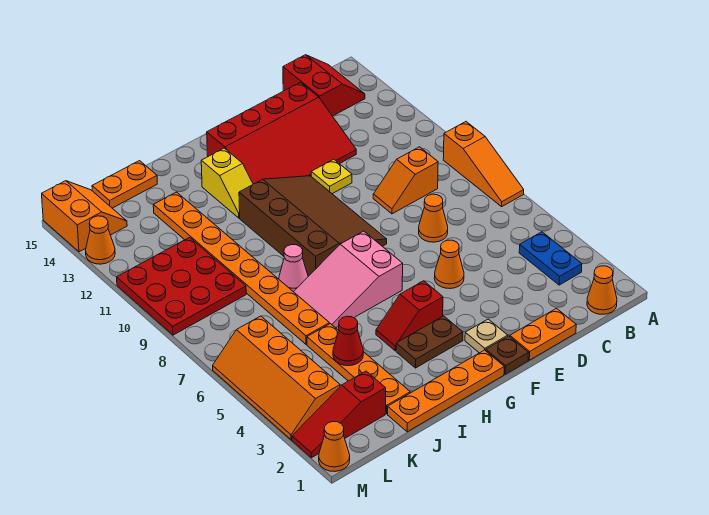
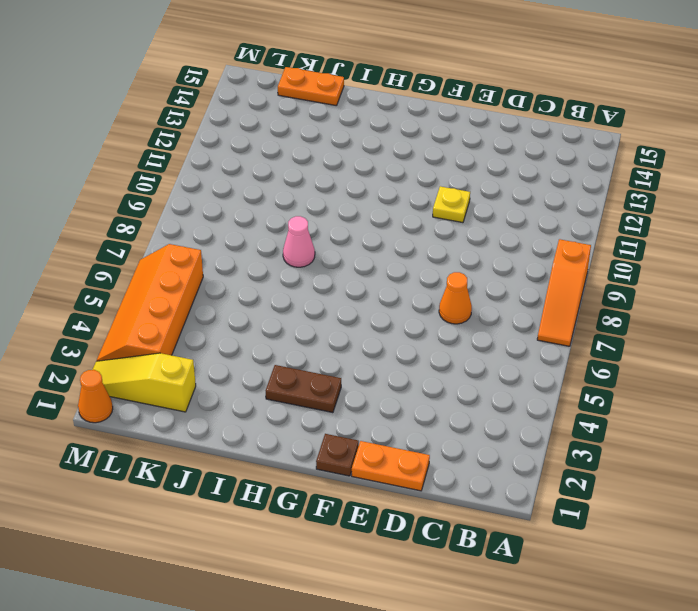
yellow slope K2:M2 level 1 top K -> red slope K2:M2 level 1 top K
none -> orange cone B1 level 1
none -> blue plate B3:B4 level 1
none -> red slope B14:C15 level 1 top C

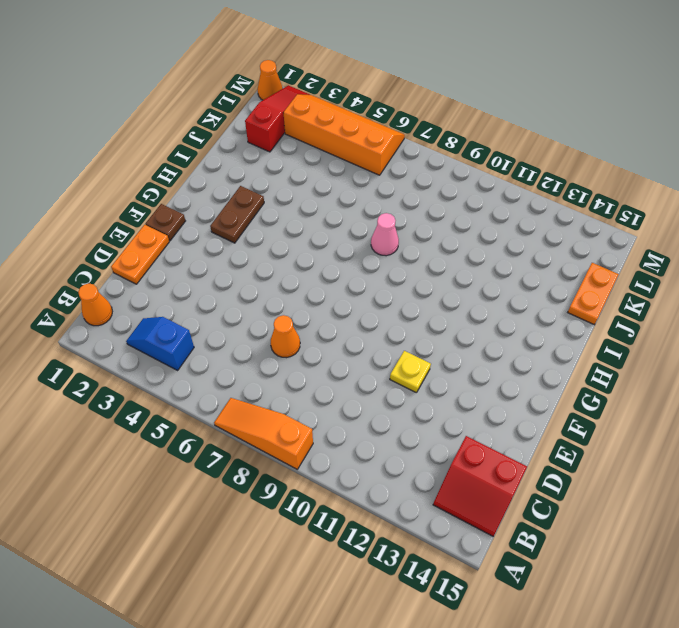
blue slope B3:B4 level 1 top 4 -> blue plate B3:B4 level 1
none -> orange slope C9:D9 level 1 top C
none -> red slope D12:G14 level 1 top 14
none -> orange cone E5 level 1

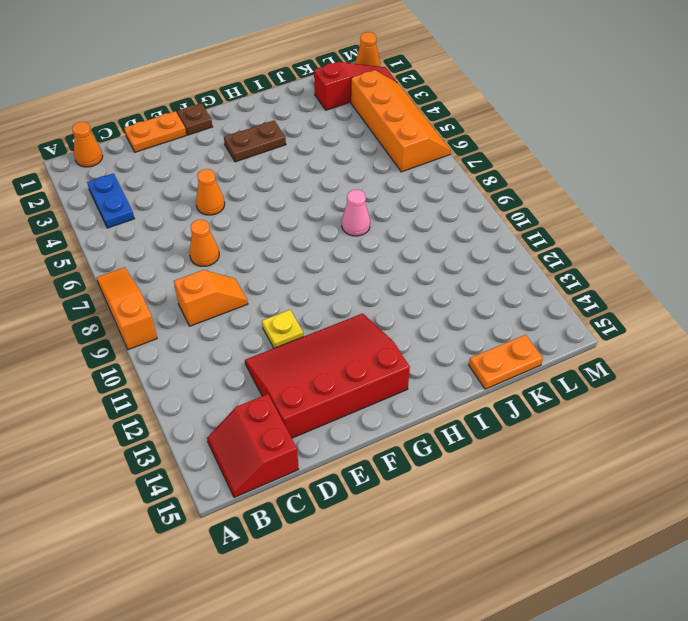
none -> tan plate F2 level 1
none -> brown slope F8:H11 level 1 top H
none -> orange plate G1:J1 level 1

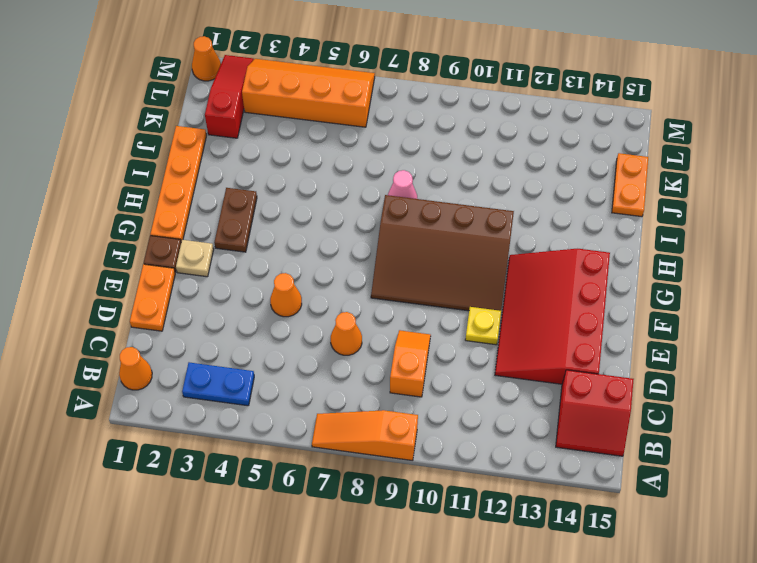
none -> red slope G4:H4 level 1 top G
none -> pink slope G6:I7 level 1 top G
none -> yellow slope H12:H13 level 1 top 13

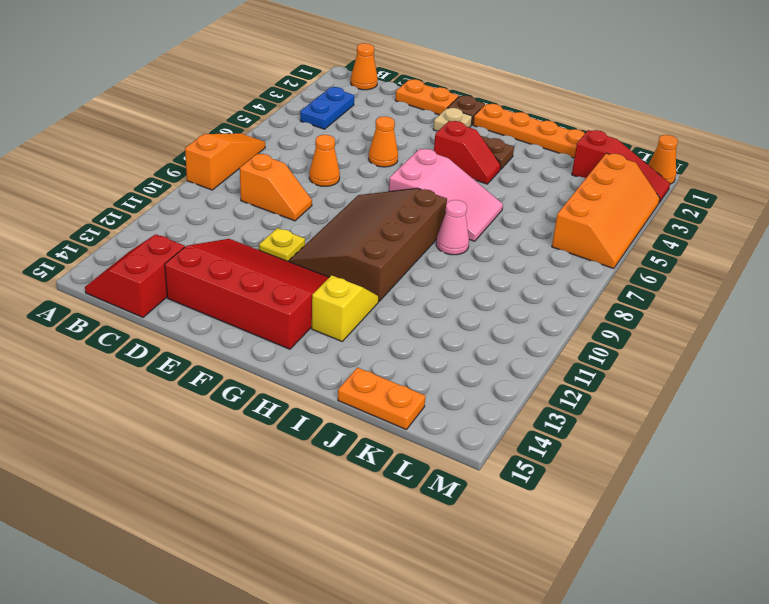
none -> orange plate J2:J5 level 1
none -> orange plate J6:J13 level 1
none -> red plate K9:M11 level 1

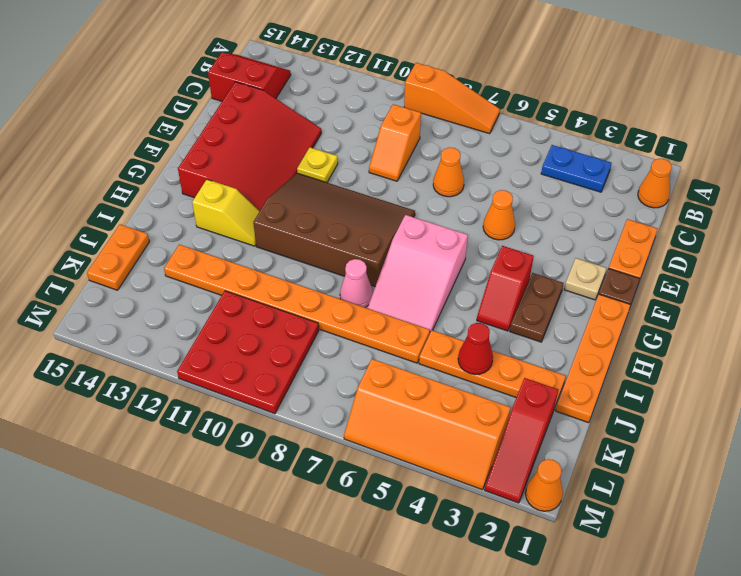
none -> orange slope L14:M15 level 1 top M
none -> orange cone M13 level 1

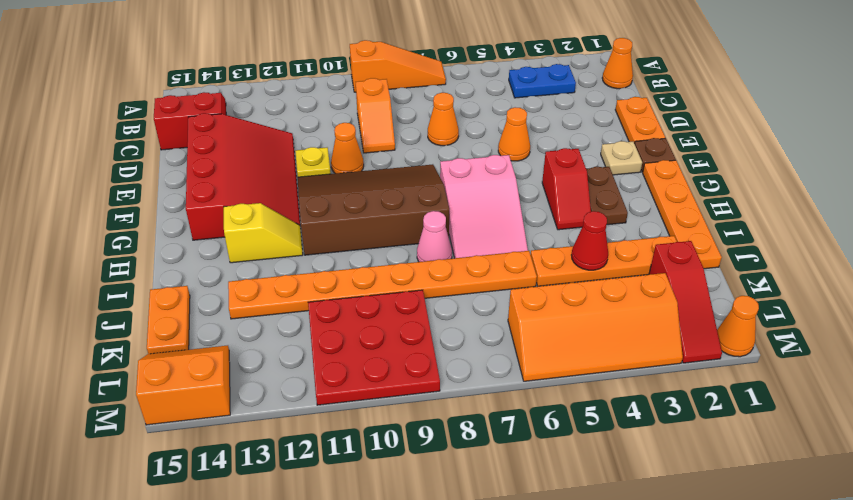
orange cone E10 level 1 -> orange cone M13 level 1

